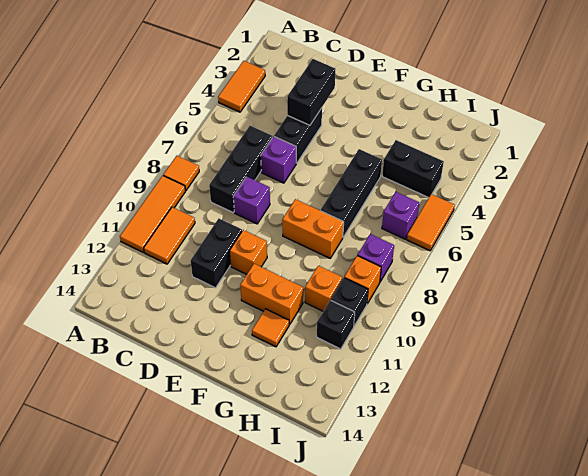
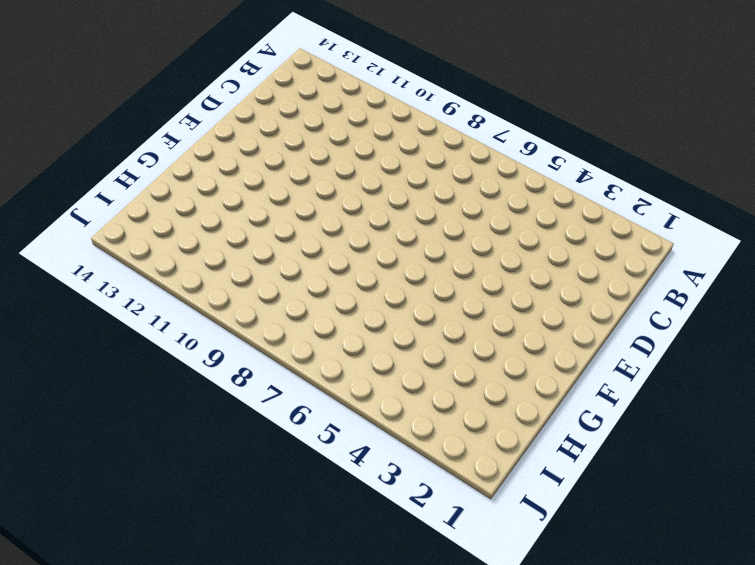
none -> orange tile A3:A4 level 1
none -> orange tile A8 level 1
none -> orange tile A9:A11 level 1

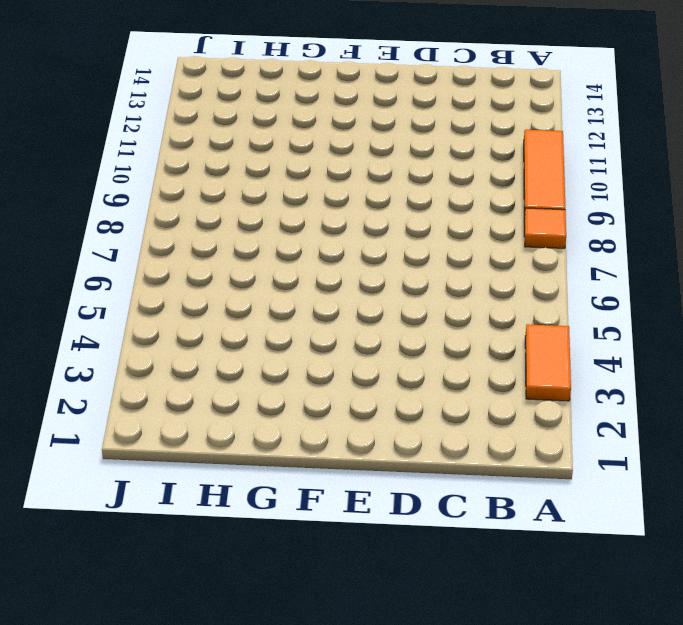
none -> orange tile B10:B11 level 1
none -> black brick C6:C8 level 1
none -> black brick D4:D5 level 1

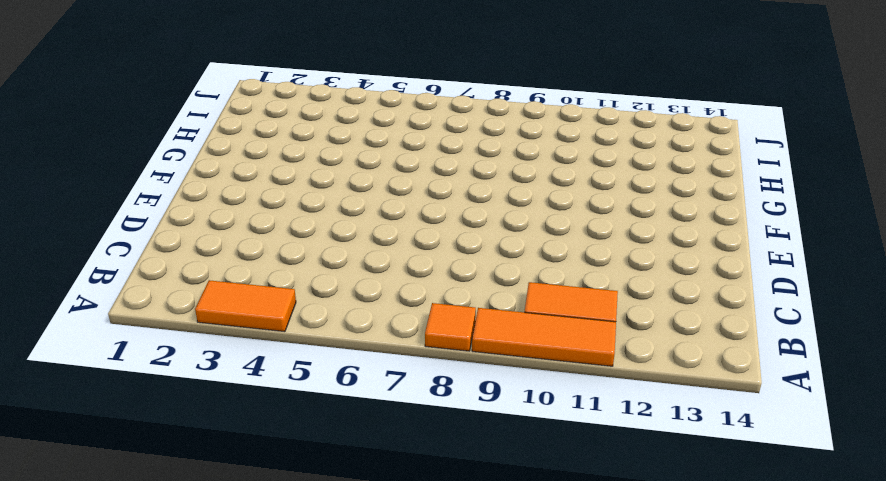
none -> black brick C6:C8 level 1
none -> black brick D4:D5 level 1
none -> purple brick D6 level 1

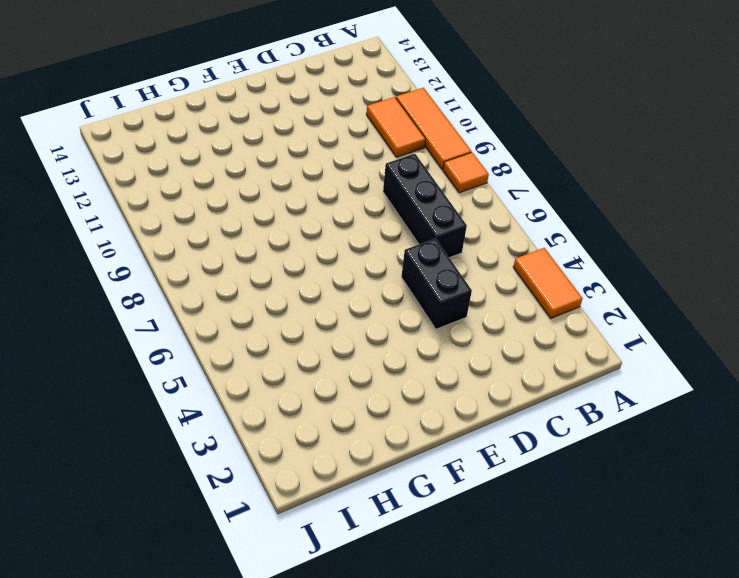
none -> purple brick D6 level 1
none -> purple brick D8 level 1
none -> black brick D10:D11 level 1

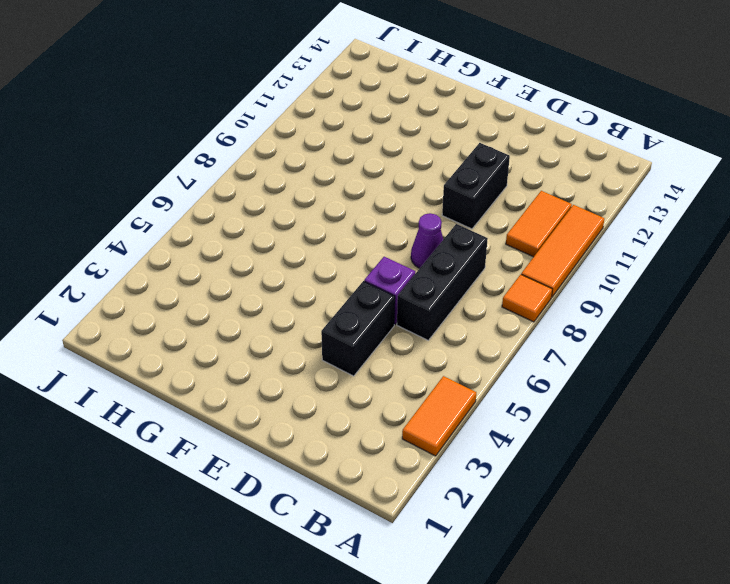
purple cone D8 level 1 -> purple brick D8 level 1
none -> orange brick E10 level 1
none -> orange brick F8:G8 level 1
none -> orange brick F11:G11 level 1

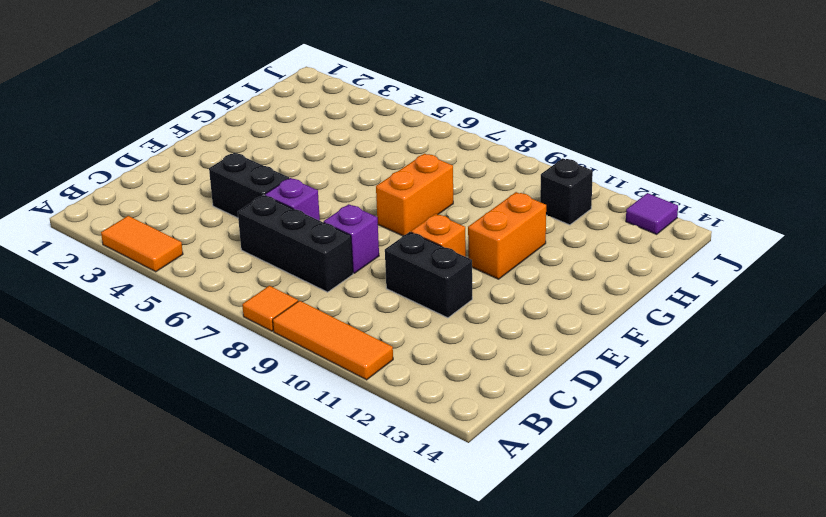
purple tile J13 level 1 -> none
none -> orange tile B10:B11 level 1
none -> black brick G5:G7 level 1
none -> orange tile G12 level 1

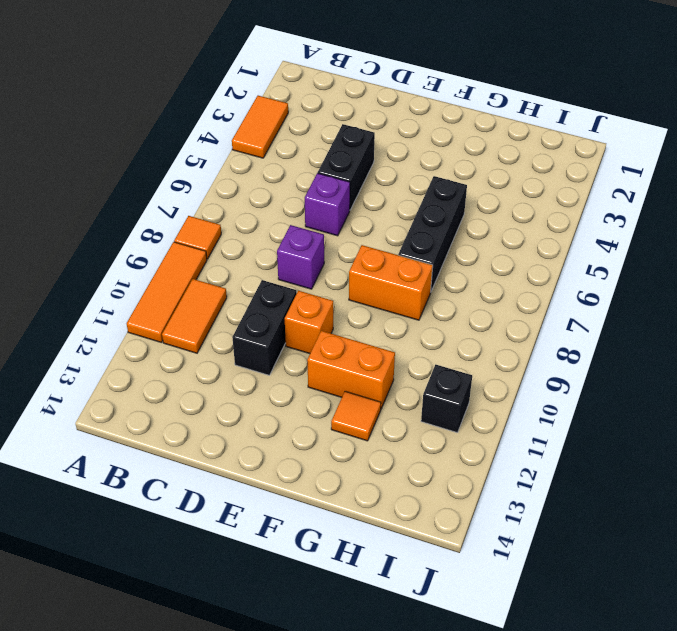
none -> black brick C6:C8 level 1
none -> black brick H4:I4 level 1
none -> orange brick H10 level 1

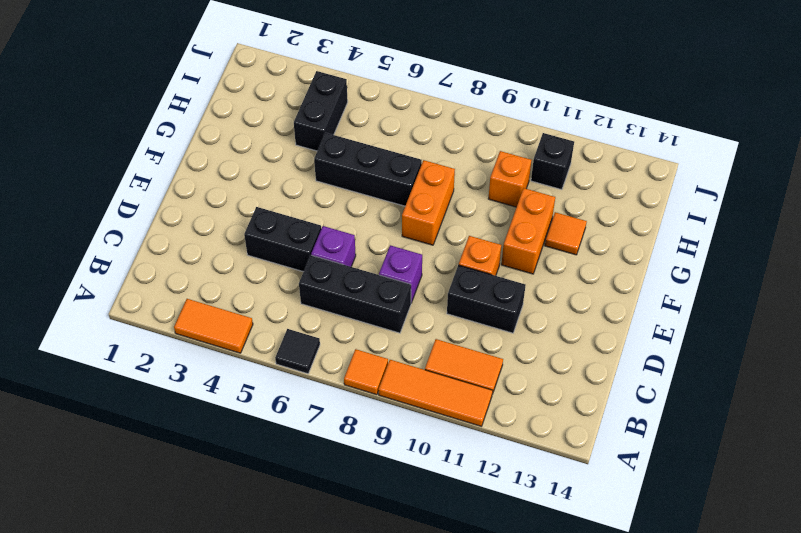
black tile A6 level 1 -> none
none -> purple brick I6 level 1
none -> purple brick I8 level 1
none -> orange brick I9 level 1

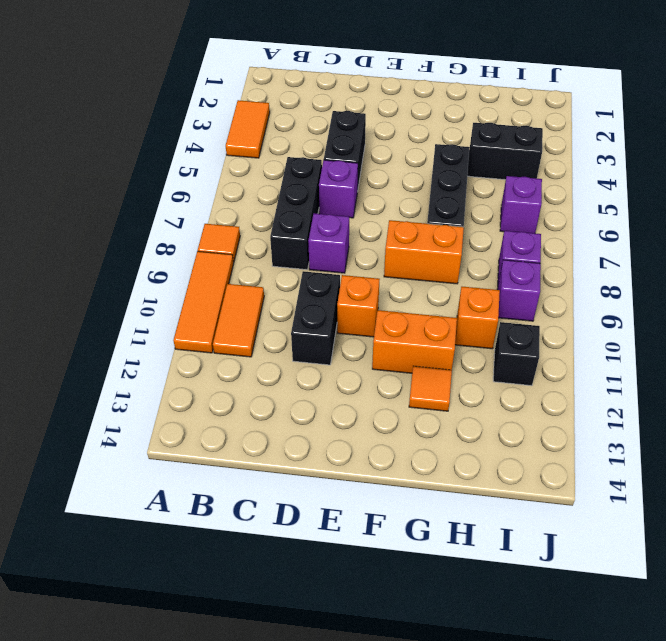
purple brick I9 level 1 -> orange brick I9 level 1
none -> black brick I10 level 1
none -> orange tile J5:J6 level 1
none -> black brick D3:D4 level 2

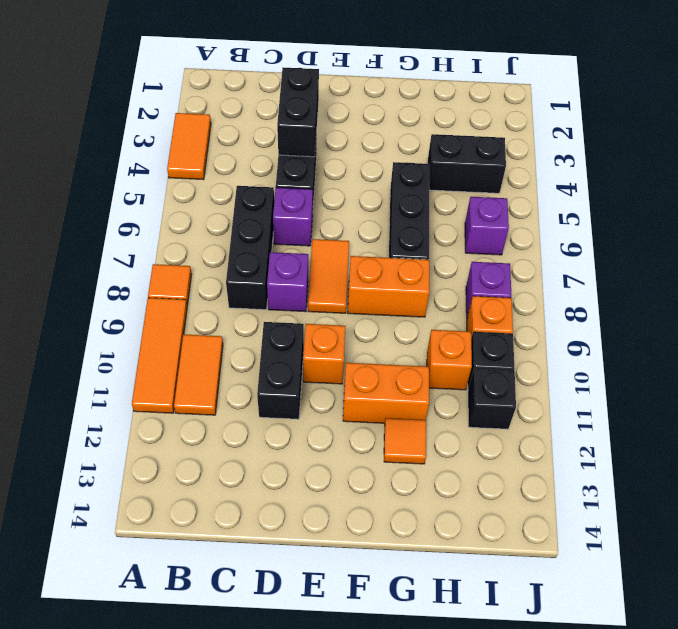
orange tile E7:E8 level 1 -> orange tile J5:J6 level 1

